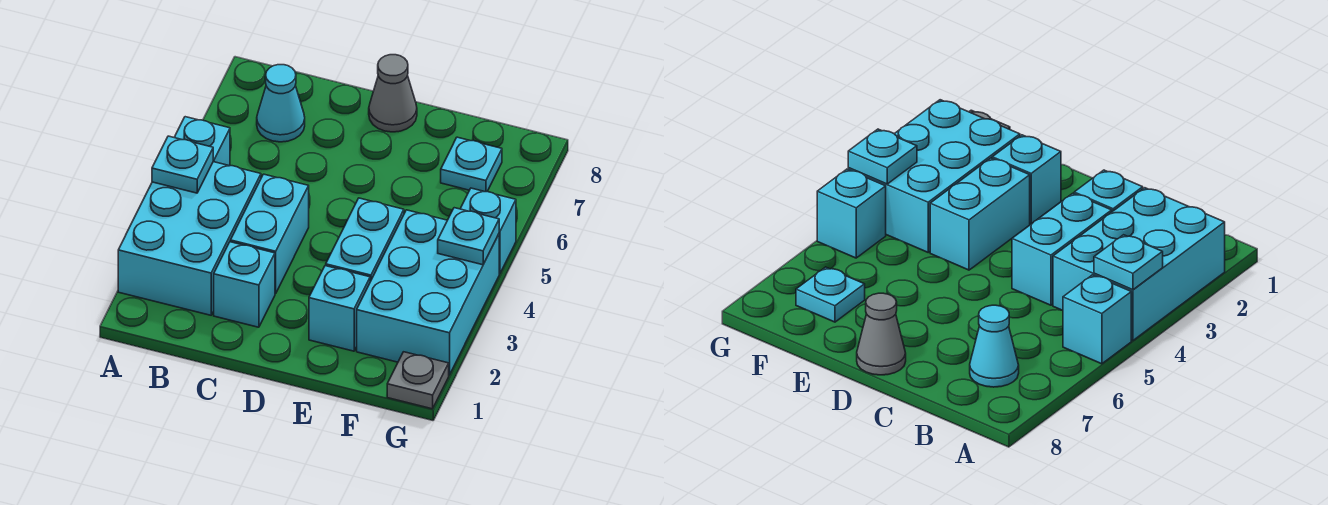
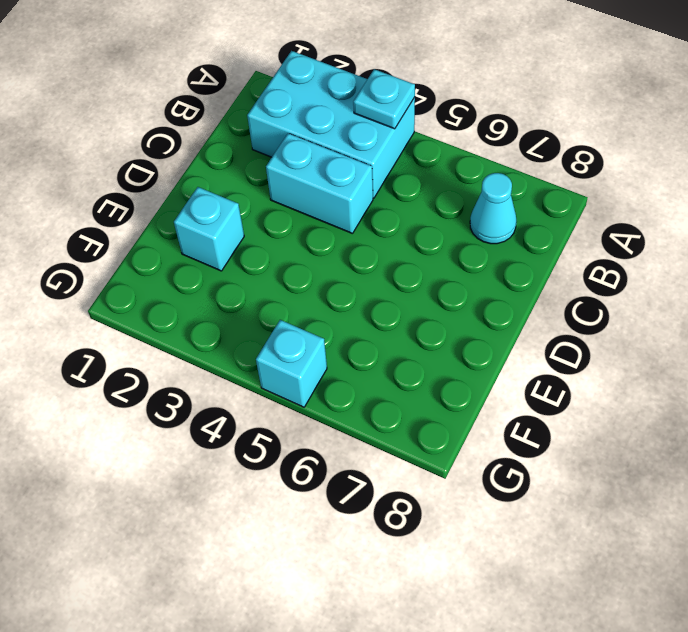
none -> cyan brick A5 level 1
none -> cyan brick C2 level 1
none -> grey cone D8 level 1

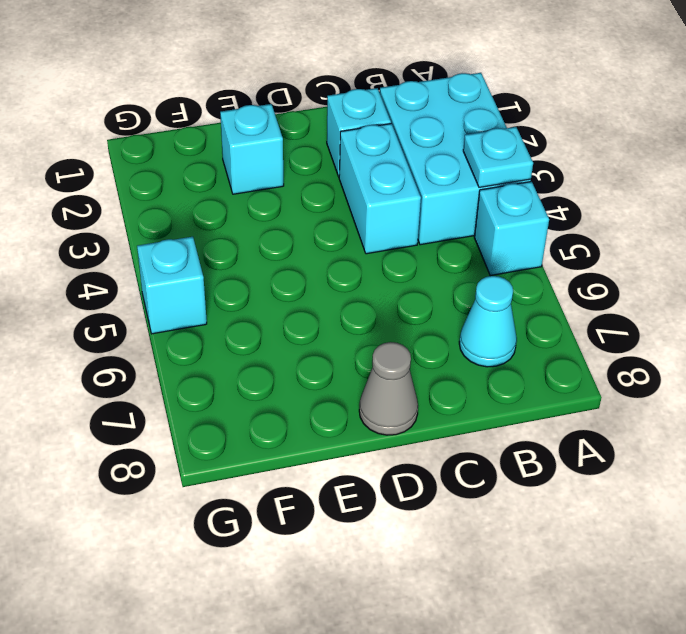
none -> cyan brick E3:E4 level 1
none -> cyan brick F2:G4 level 1
none -> cyan plate F7 level 1

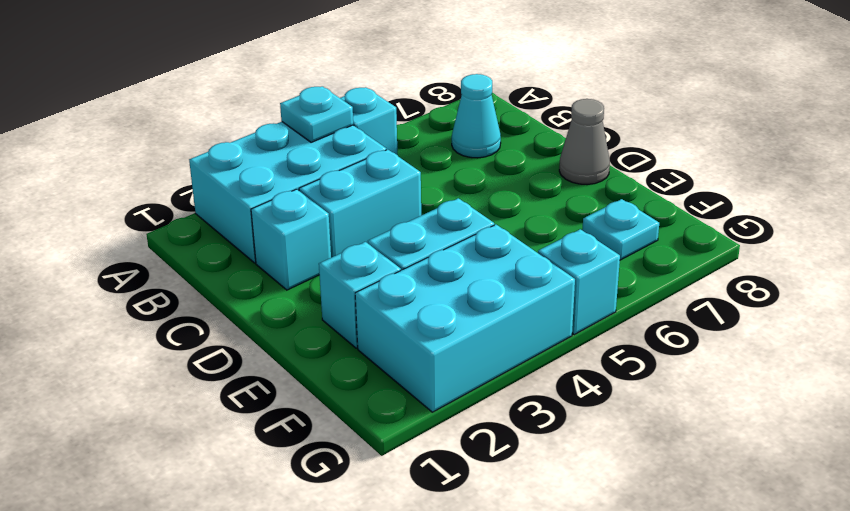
none -> grey plate G1 level 1
none -> cyan plate G4 level 2

